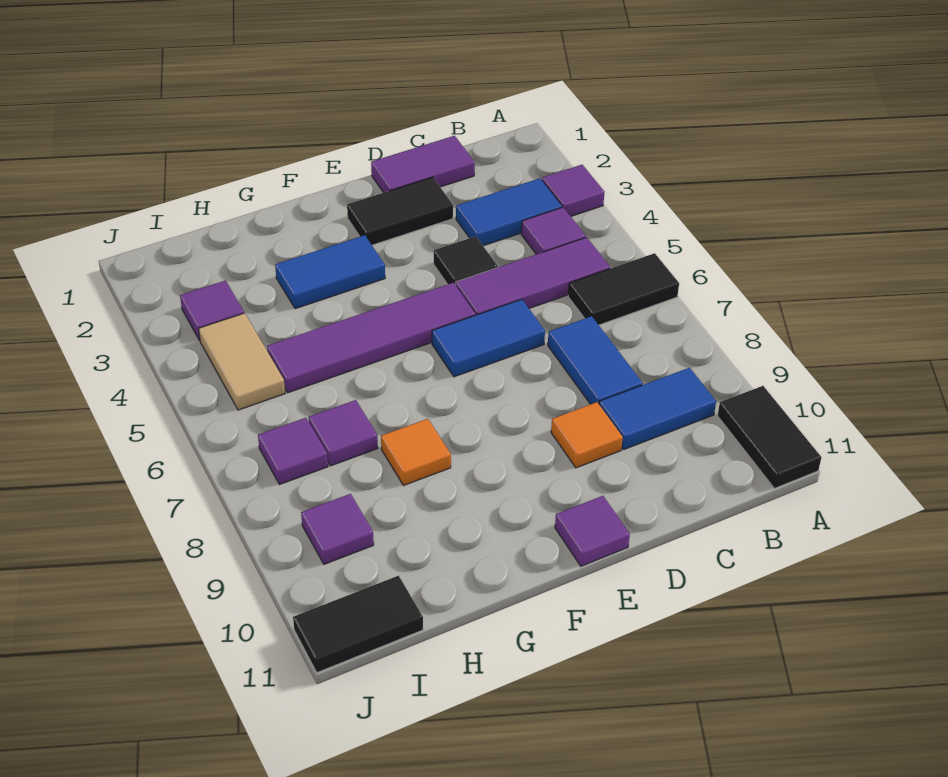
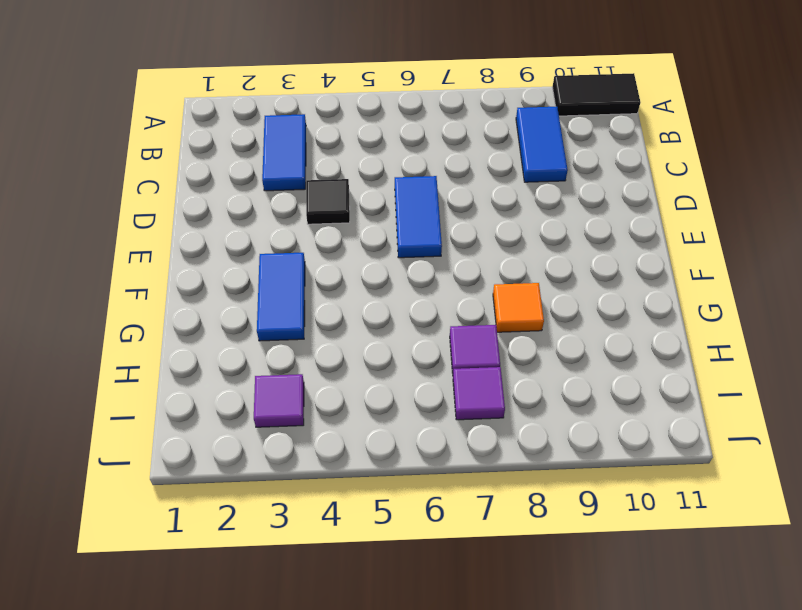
none -> purple tile A3 level 1
none -> black tile A6:B6 level 1
none -> purple tile B4 level 1

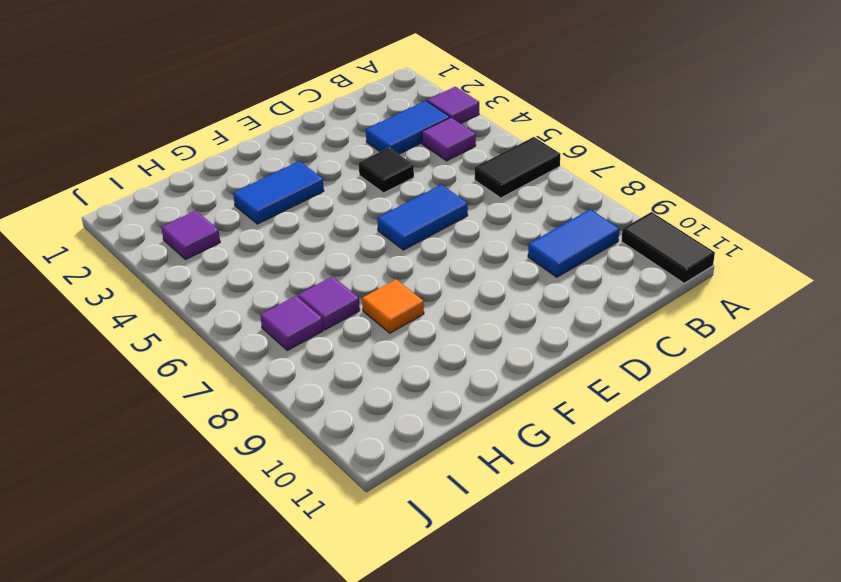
none -> purple tile B5:D5 level 1
none -> purple tile C1:D1 level 1
none -> blue tile C7:C8 level 1

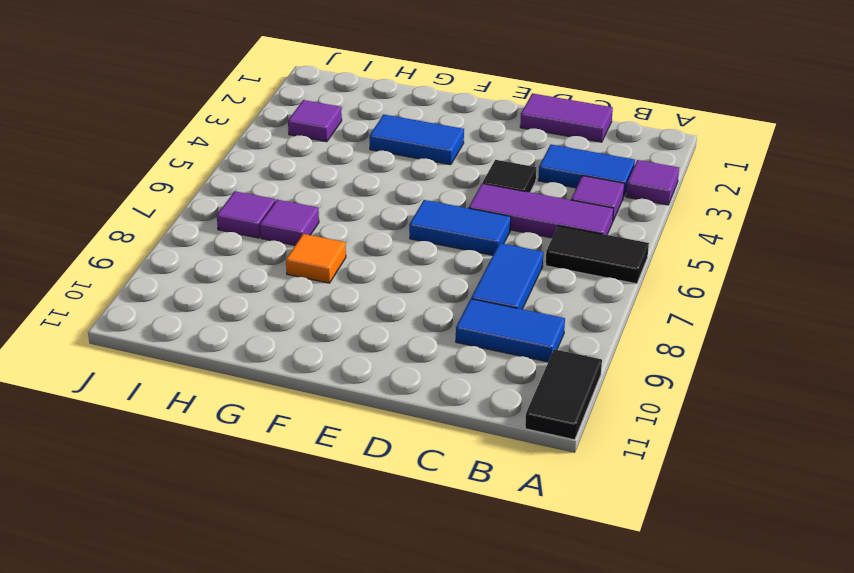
none -> black tile D2:E2 level 1
none -> orange tile D9 level 1
none -> purple tile E5:H5 level 1

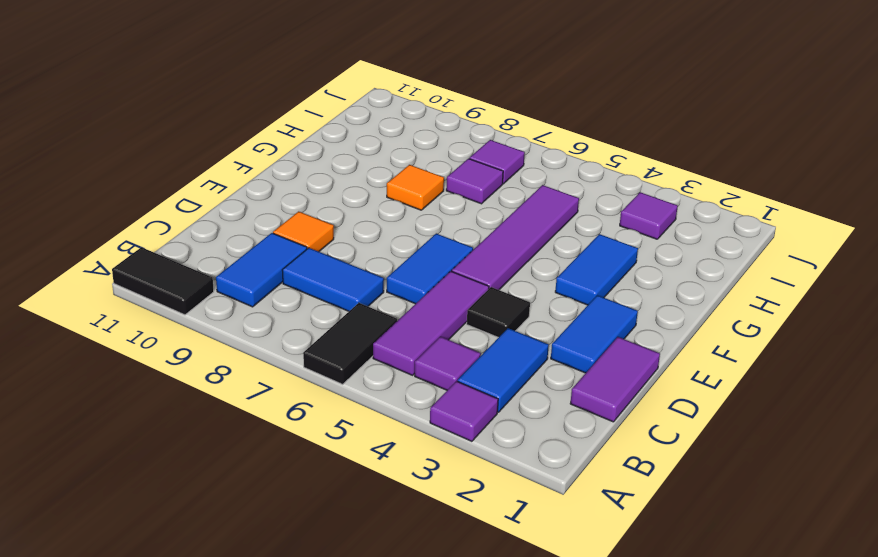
blue tile D2:E2 level 1 -> black tile D2:E2 level 1
none -> purple tile E11 level 1
none -> tan tile I4:I5 level 1
none -> purple tile I9 level 1

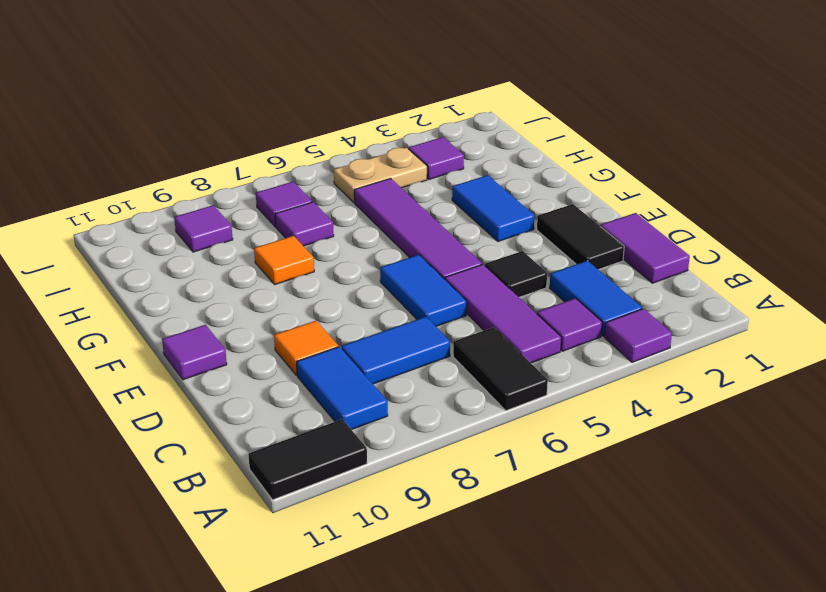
tan plate I4:I5 level 1 -> tan tile I4:I5 level 1
none -> black tile I11:J11 level 1

